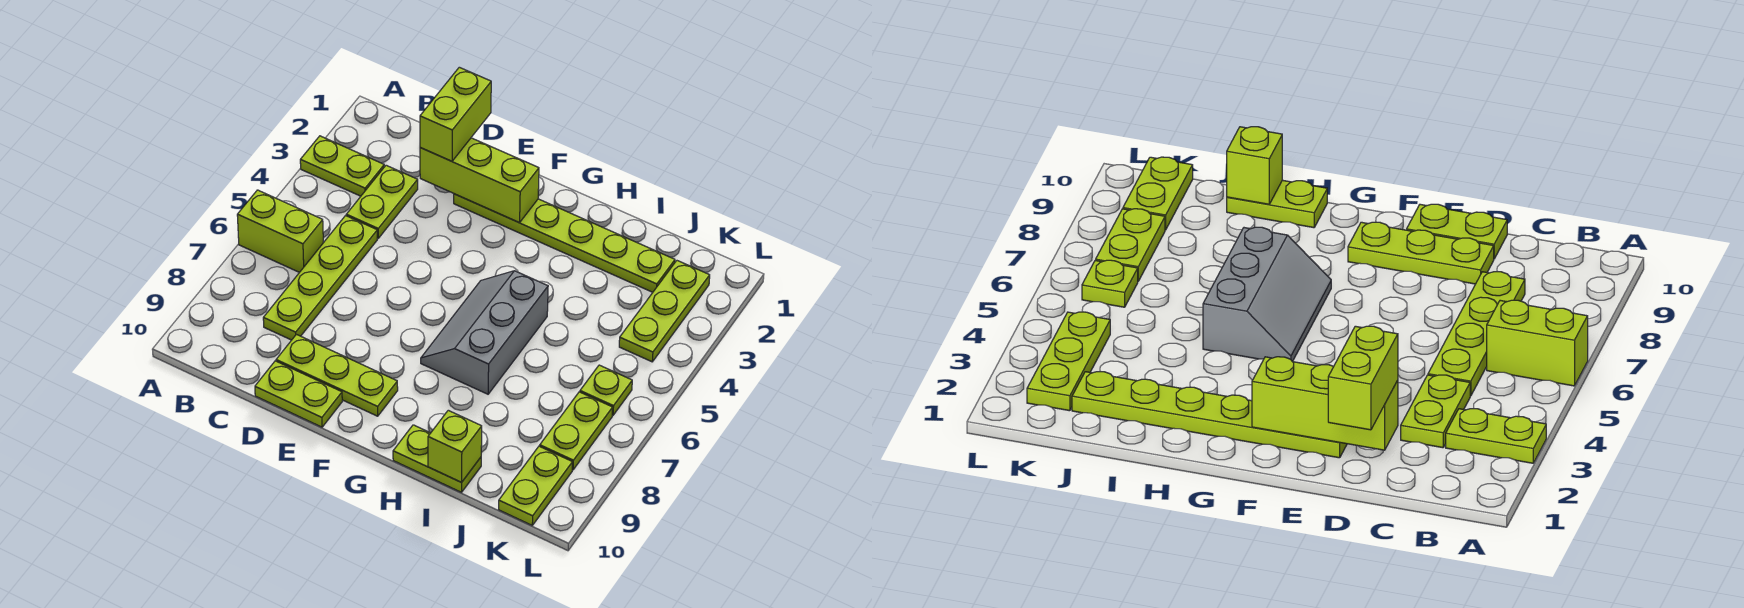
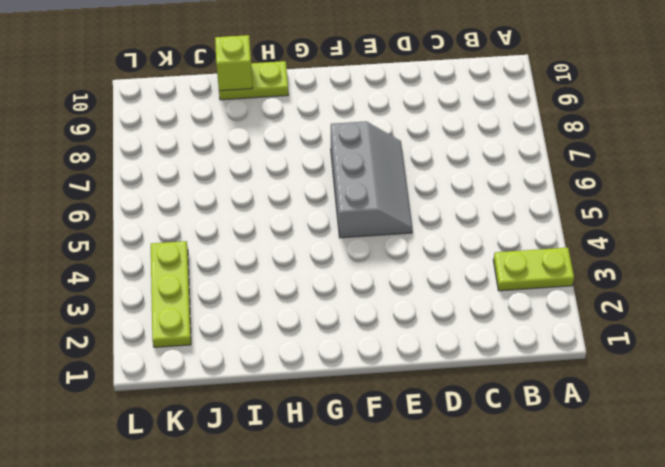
grey slope E5:F7 level 1 top F -> grey slope G5:H7 level 1 top H
none -> lime brick A6:B6 level 1
none -> lime plate C3:C4 level 1
none -> lime plate C5:C8 level 1

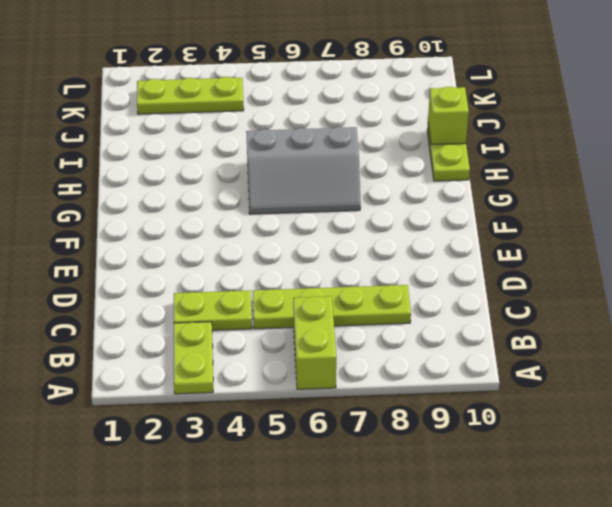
none -> lime plate D9:F9 level 1
none -> lime plate D10:E10 level 1
none -> lime plate E2:J2 level 1

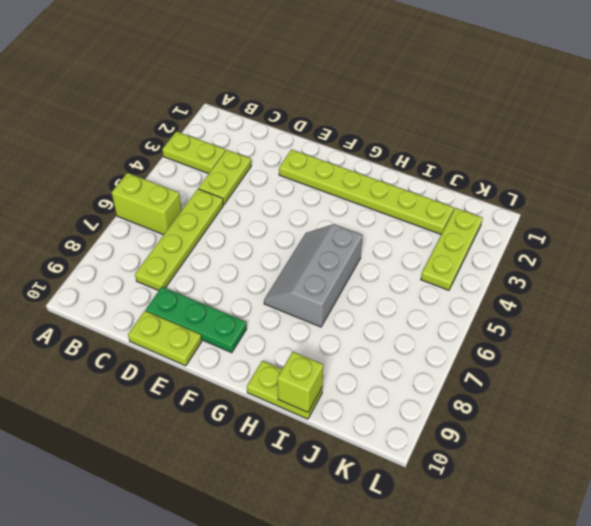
green plate D9:F9 level 1 -> lime plate D9:F9 level 1
none -> lime plate K6 level 1
none -> lime plate K7:K8 level 1
none -> lime plate K9:K10 level 1

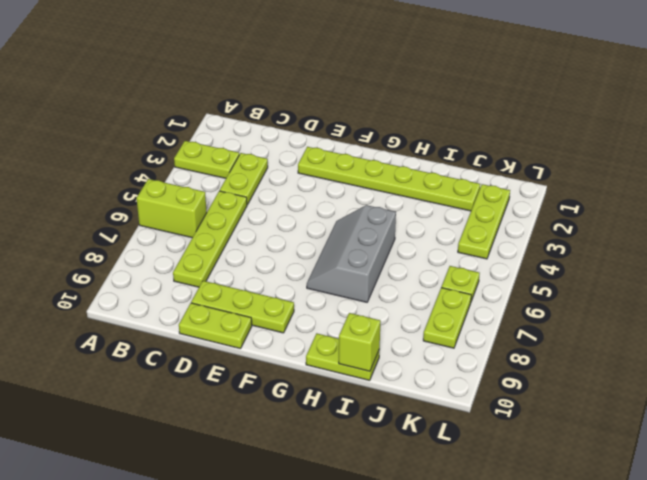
none -> lime plate K9:K10 level 1
none -> lime brick D2:F2 level 2
none -> lime brick D1:D2 level 3

